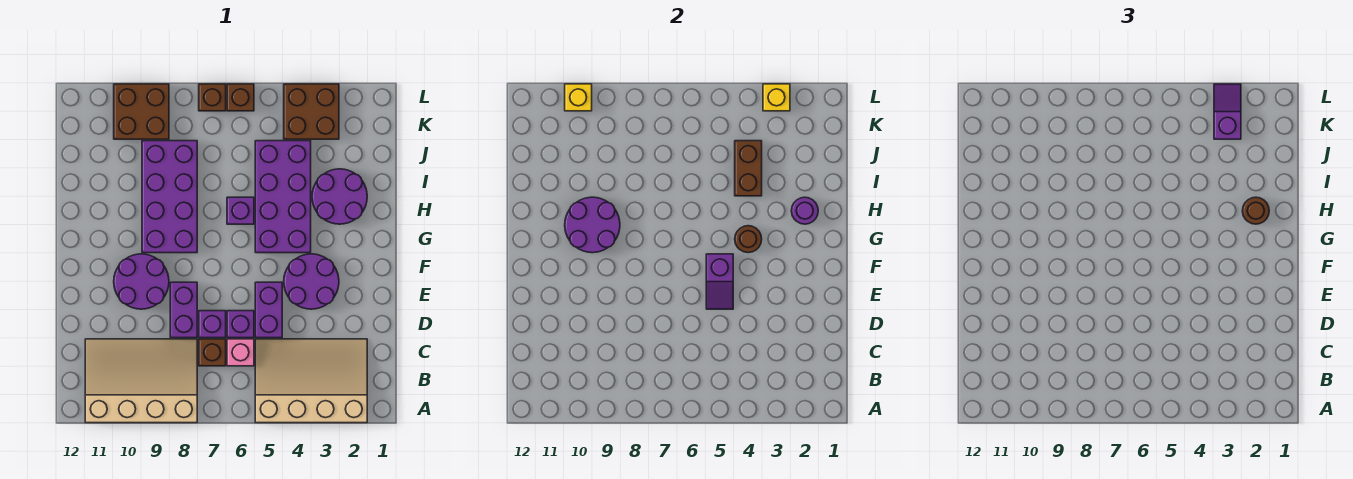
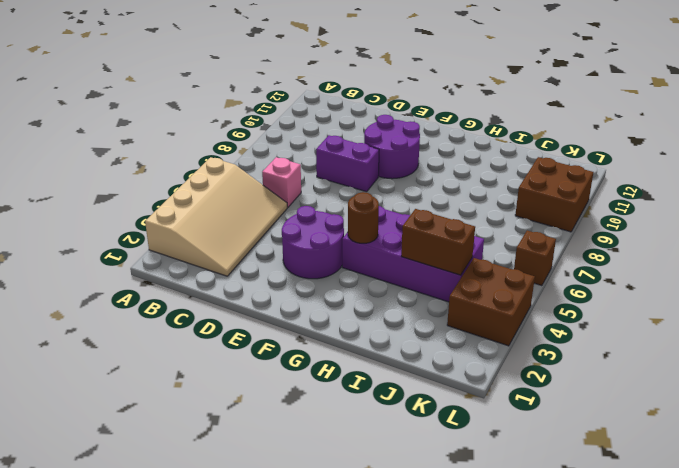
none -> tan slope A8:C11 level 1 top A
none -> brown brick C7 level 1
none -> purple brick D5:E5 level 1

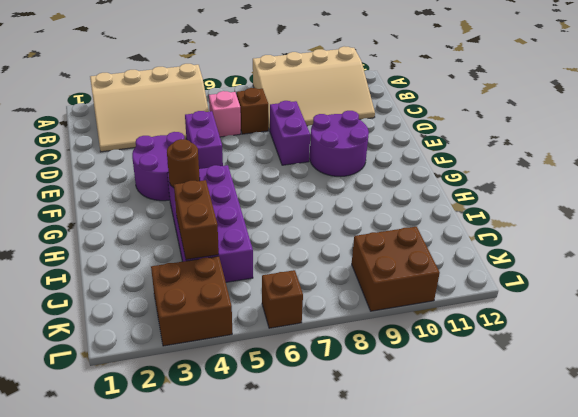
none -> purple brick D6 level 1
none -> purple brick D7 level 1
none -> purple brick G8:J9 level 1

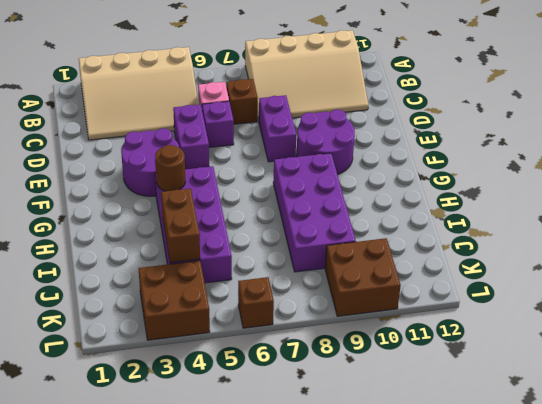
none -> purple brick D7 level 1
none -> purple round brick H2:I3 level 1
none -> purple brick H6 level 1

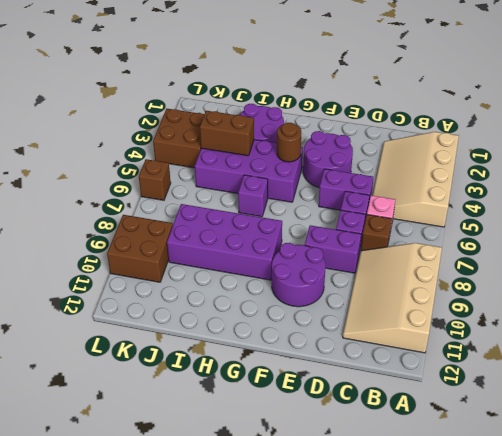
none -> brown brick L7 level 1
none -> purple slope E5:F5 level 2 top F
none -> purple round brick G9:H10 level 2

